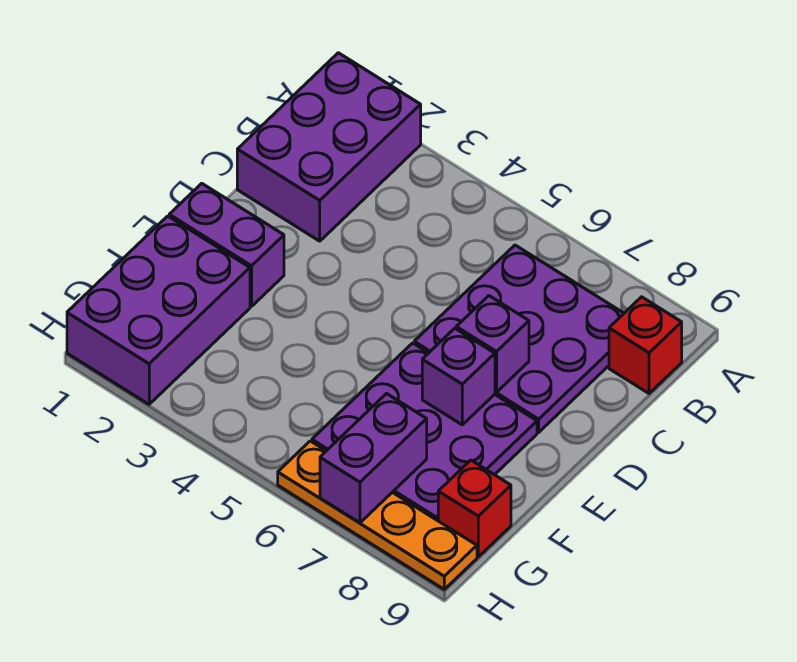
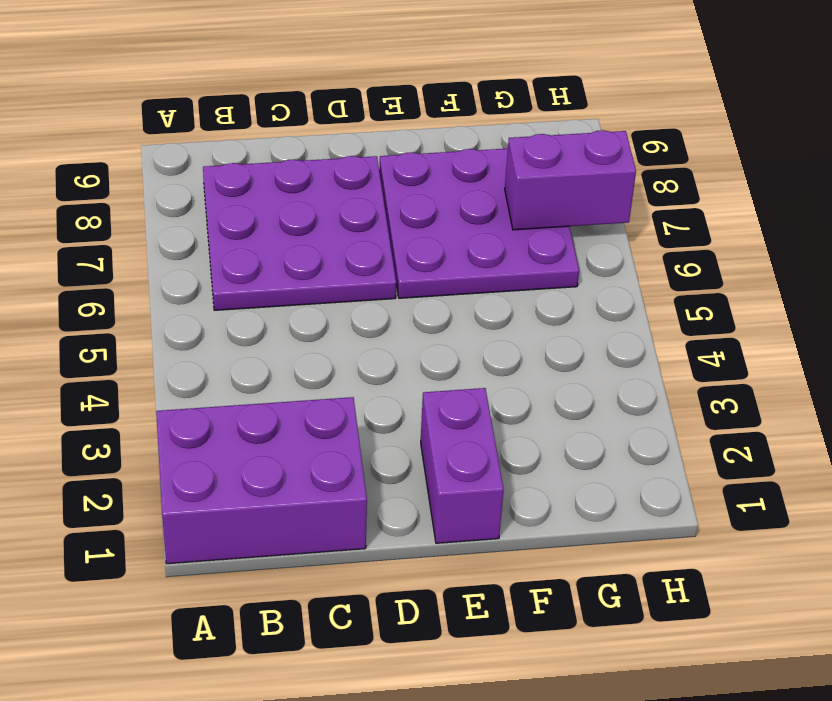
none -> red brick B9 level 1
none -> purple brick F1:H2 level 1

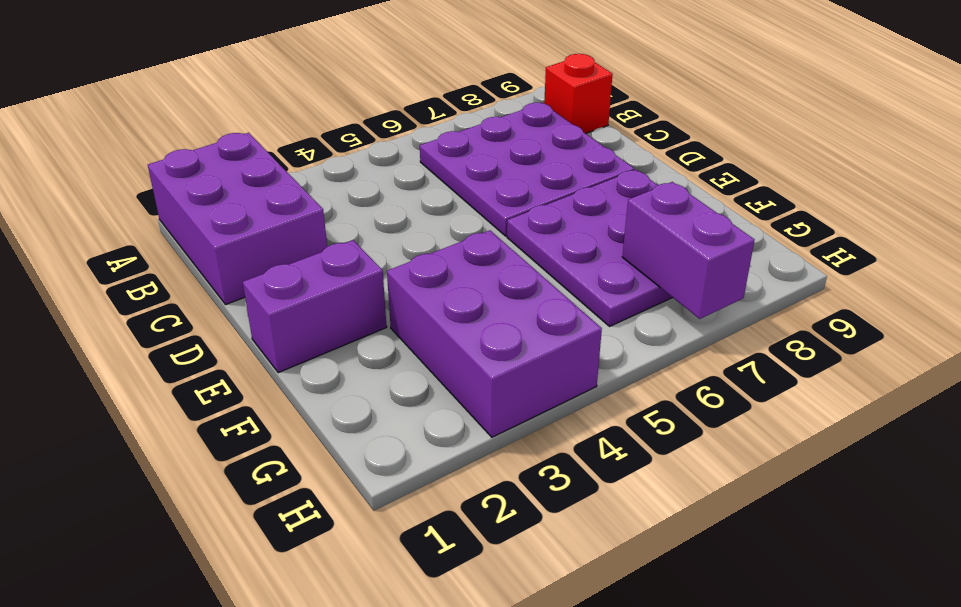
purple brick F3:H4 level 1 -> purple brick F1:H2 level 1
none -> red brick G9 level 1
none -> orange plate H6:H9 level 1

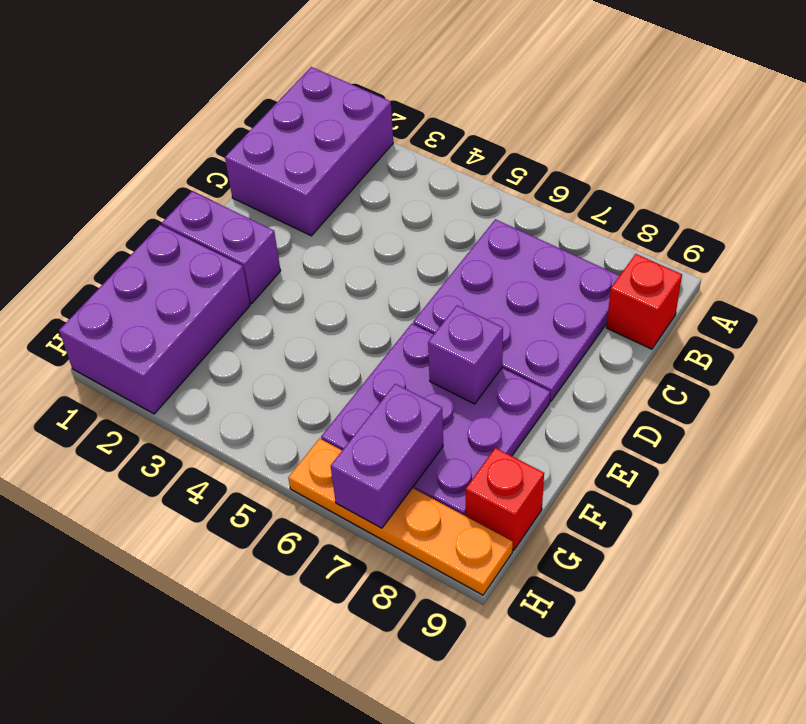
none -> purple brick D7 level 2

